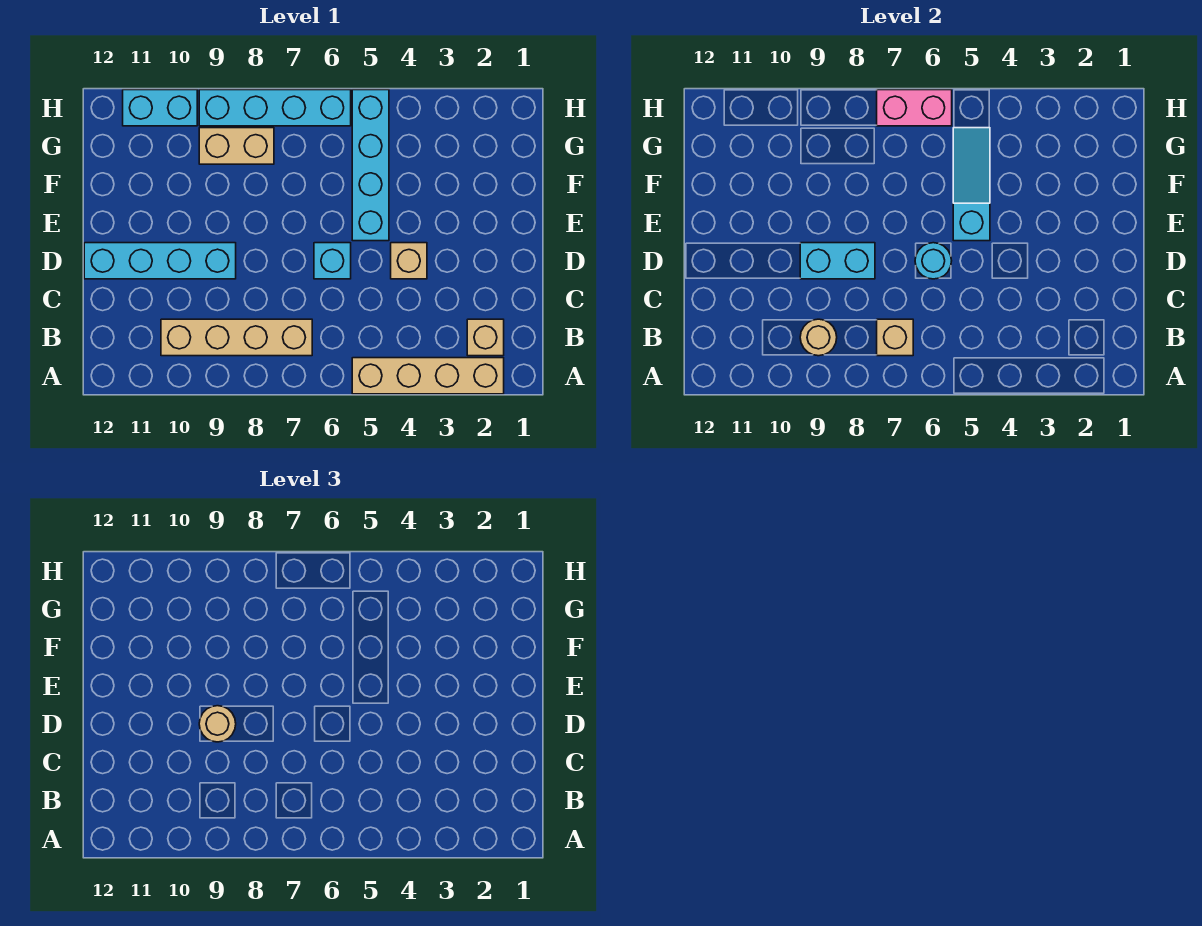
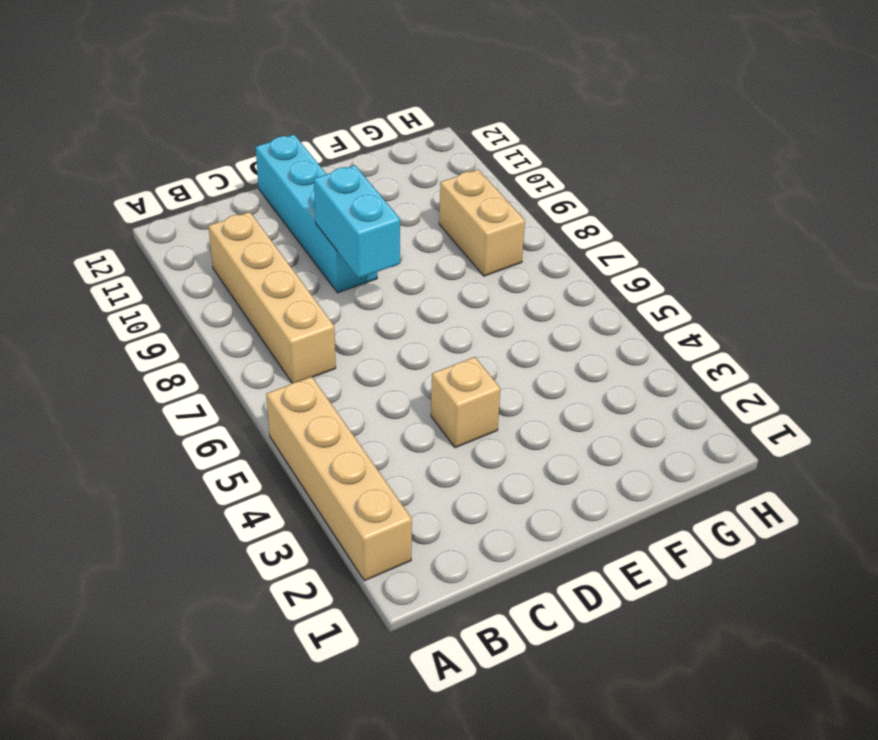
none -> tan brick B2 level 1
none -> cyan brick D6 level 1
none -> cyan brick E5:H5 level 1

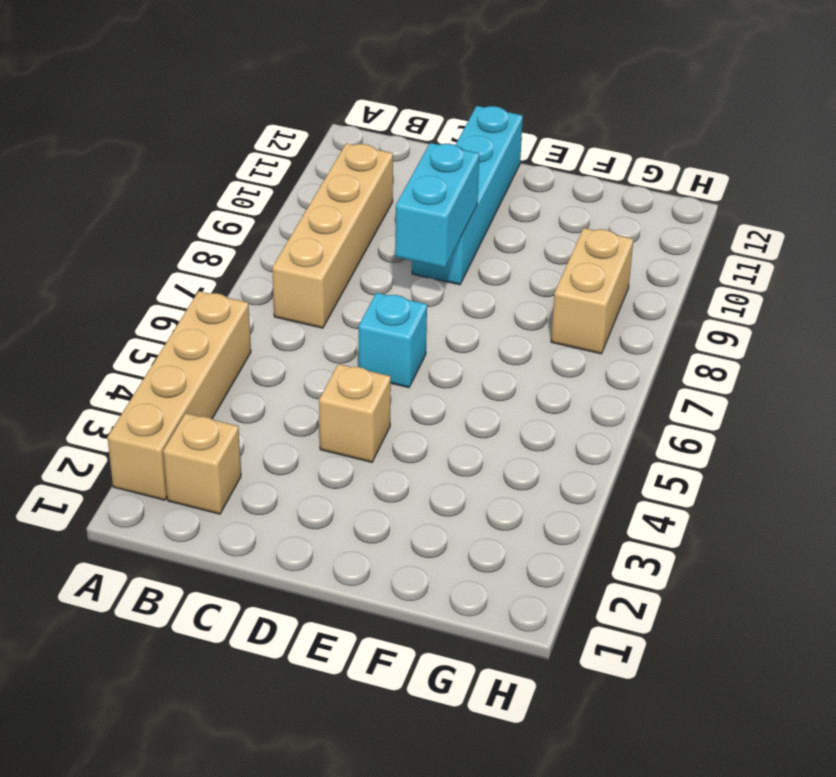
none -> cyan brick E5:H5 level 1
none -> cyan brick H6:H9 level 1
none -> cyan brick H10:H11 level 1

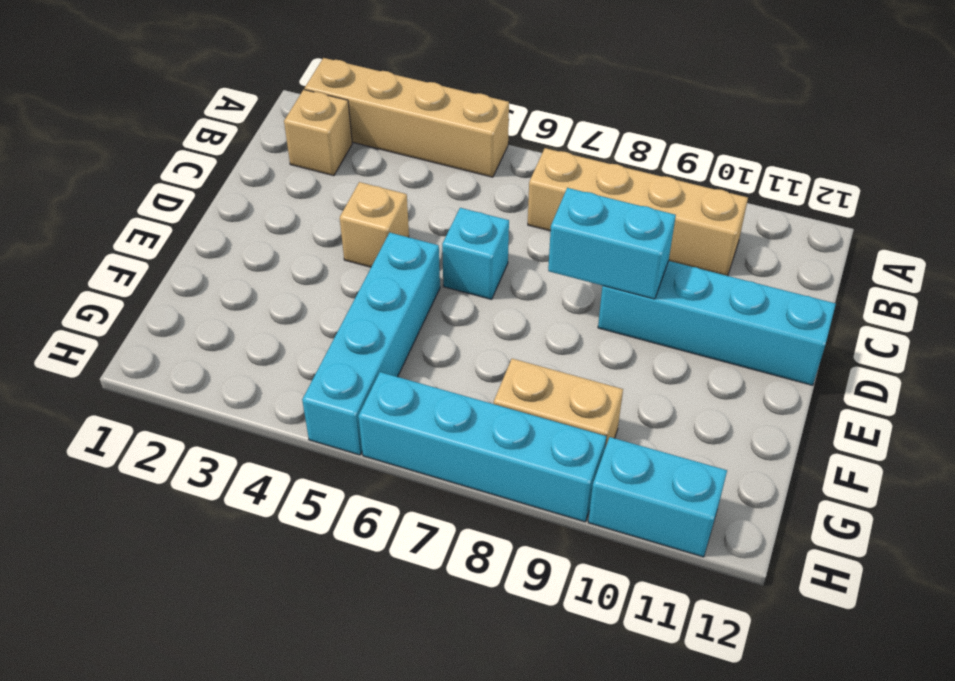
none -> tan brick B7 level 2
none -> tan round brick B9 level 2
none -> cyan round brick D6 level 2

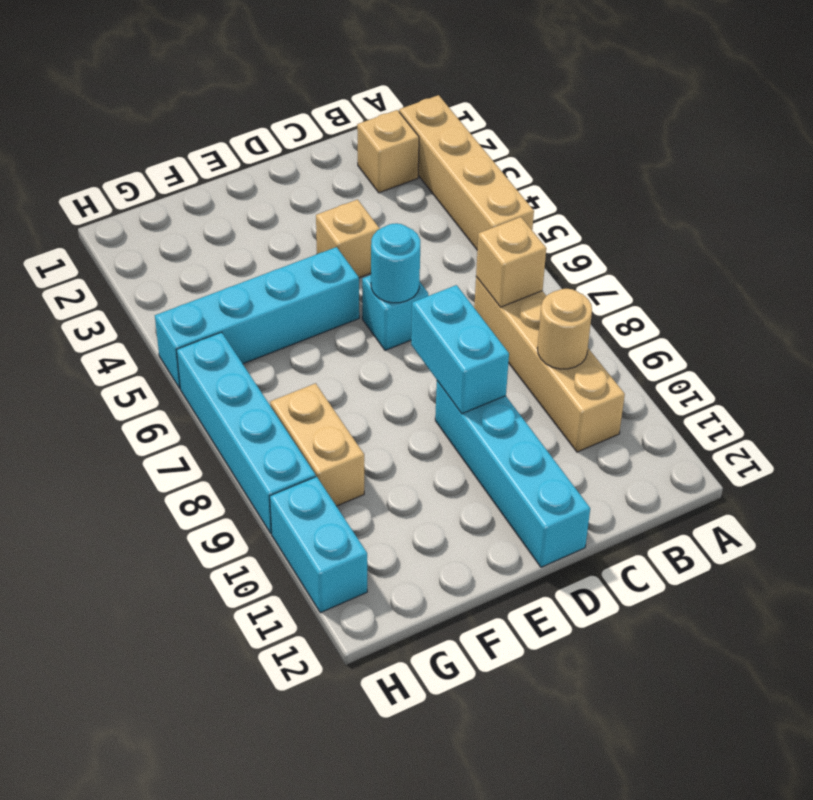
none -> cyan slope E5:G5 level 2 top E
none -> pink brick H6:H7 level 2
none -> tan round brick D9 level 3

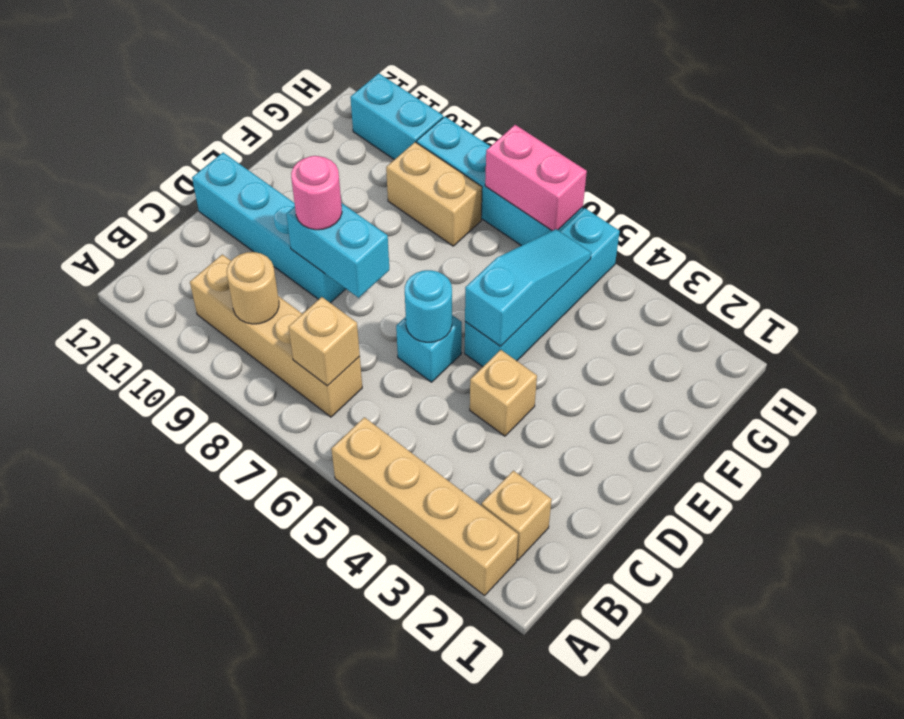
pink round brick D9 level 3 -> tan round brick D9 level 3

